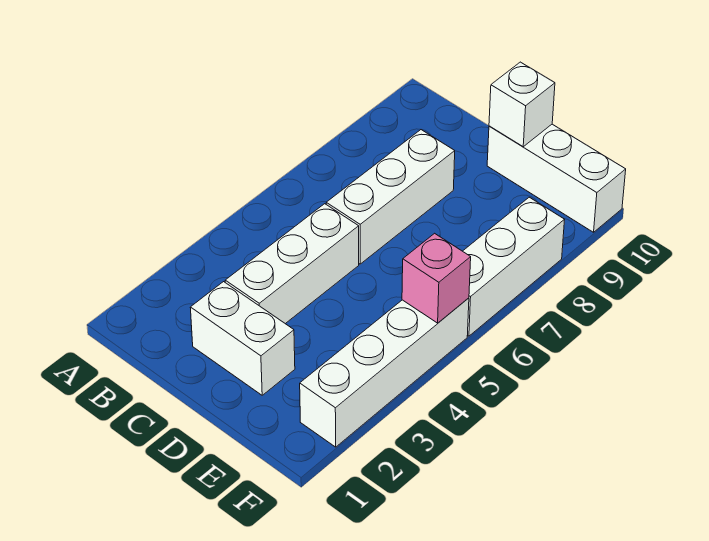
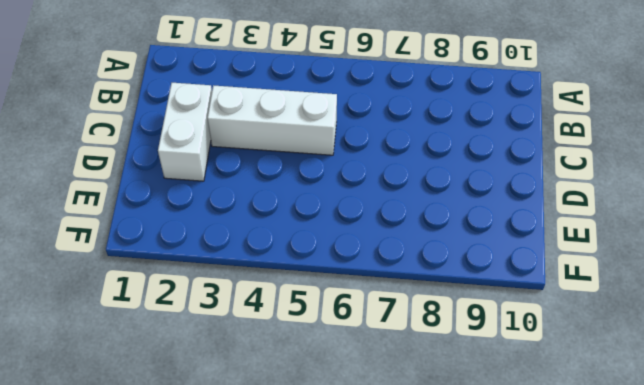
none -> white brick C6:C8 level 1
none -> white brick D10:F10 level 1

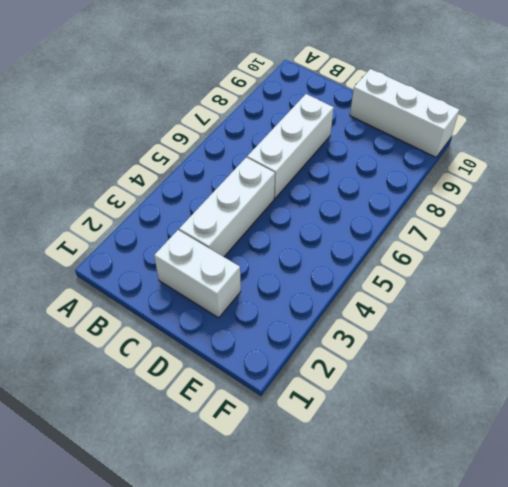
none -> white brick F2:F5 level 1
none -> white brick F6:F8 level 1

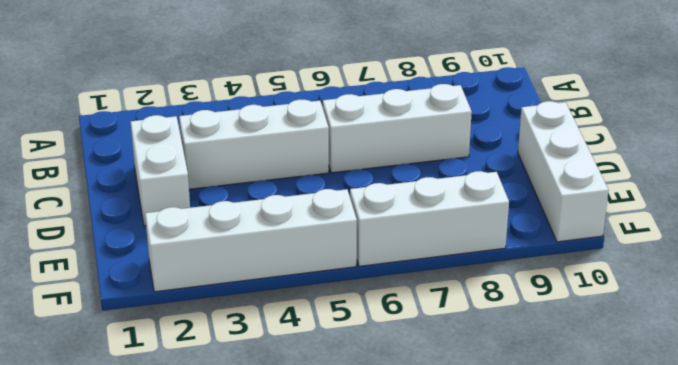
none -> white brick D10 level 2
none -> pink brick F5 level 2

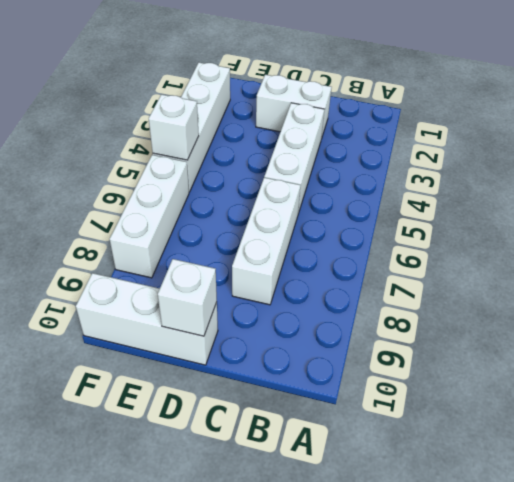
white brick F5 level 2 -> pink brick F5 level 2

